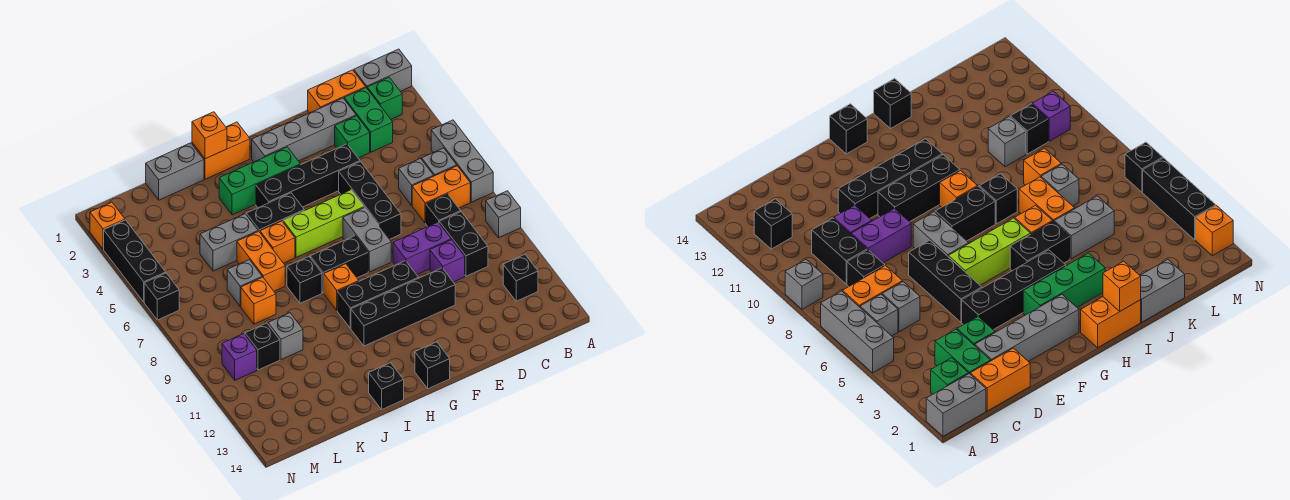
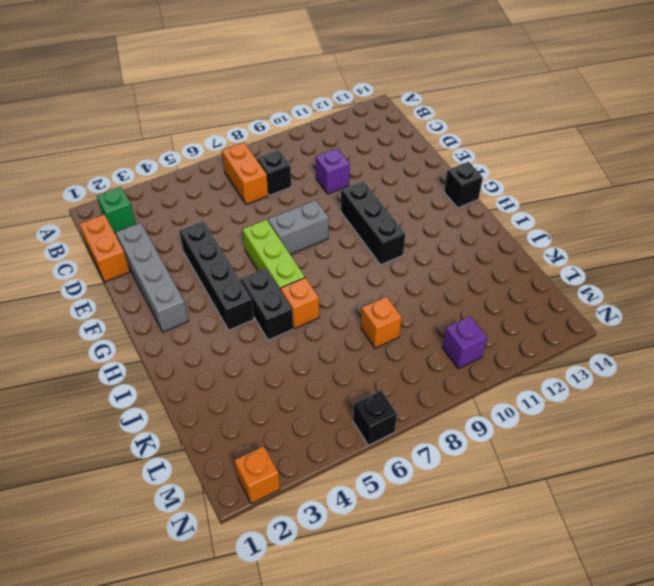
none -> grey brick A1:B1 level 1
none -> grey brick A5:A7 level 1
none -> grey brick A9 level 1
none -> grey brick B6 level 1

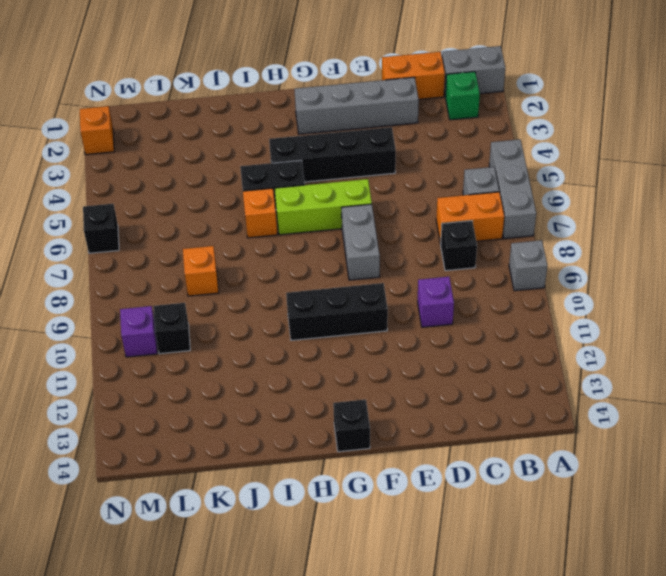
none -> black brick B12 level 1
none -> green brick C2:C3 level 1
none -> grey brick C6 level 1
none -> black brick C9:C10 level 1

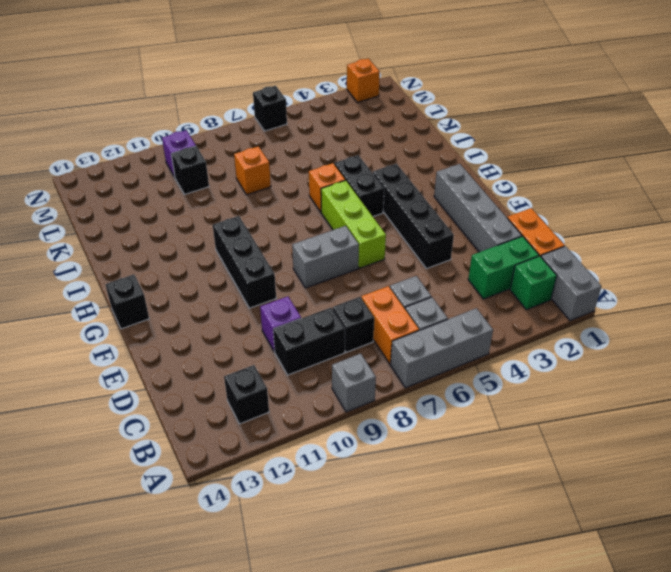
none -> green brick D3 level 1
none -> purple brick D9:E9 level 1
none -> black brick E5:E7 level 1
none -> black brick E11:H11 level 1

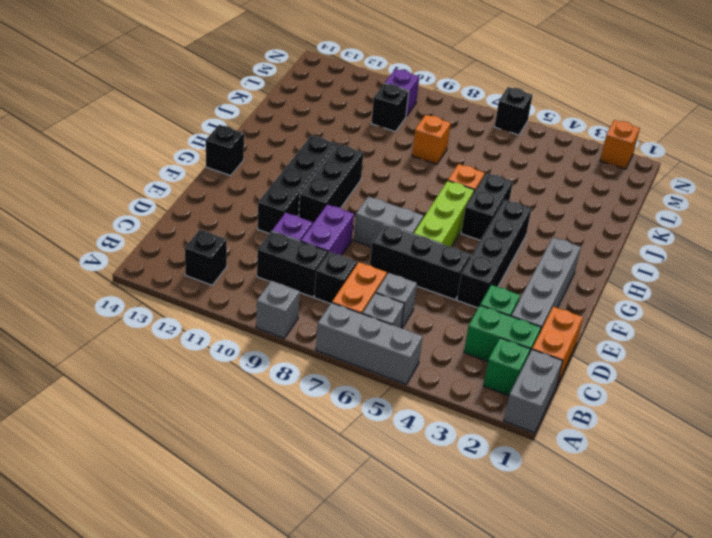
none -> green brick G3:I3 level 1
none -> black brick G8:H8 level 1
none -> orange brick H1:I1 level 1
none -> orange brick H9 level 1

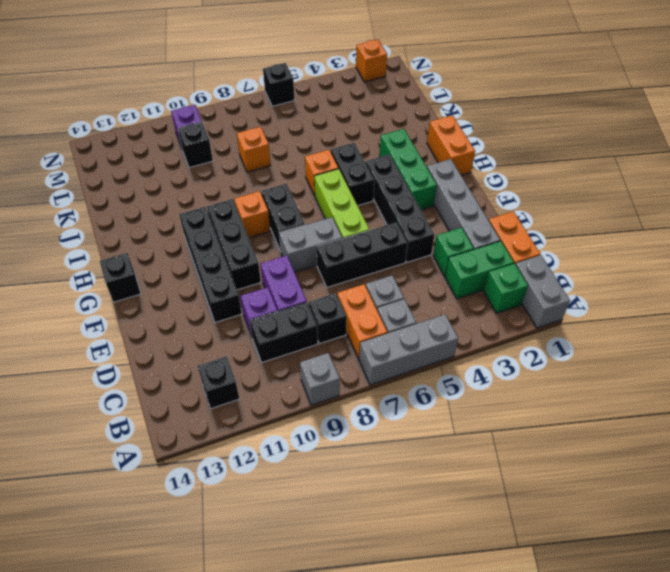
none -> black brick I8 level 1
none -> black brick I14 level 1
none -> grey brick J1:K1 level 1
none -> grey brick J5:K5 level 1

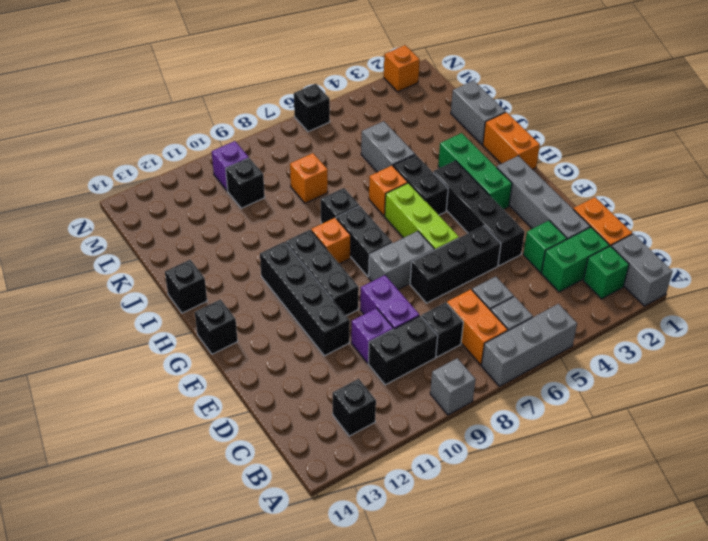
none -> orange brick J6:J7 level 1
none -> grey brick K7 level 1
none -> grey brick K10 level 1
none -> black brick N3:N5 level 1

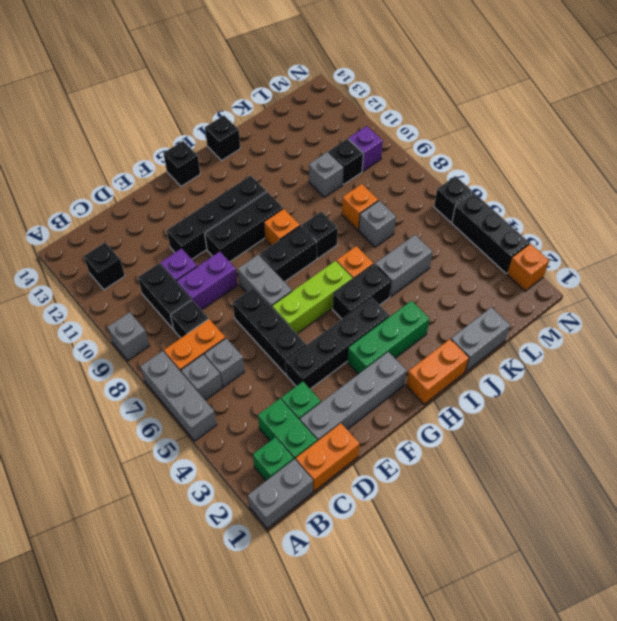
none -> orange brick J6:J7 level 1
none -> orange brick I1 level 2

